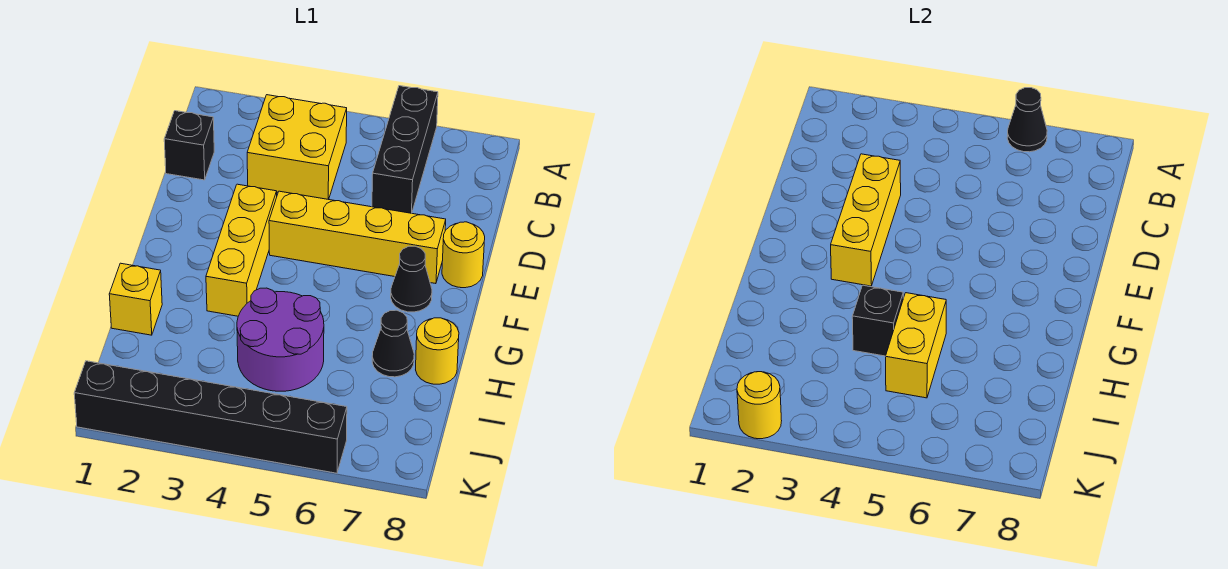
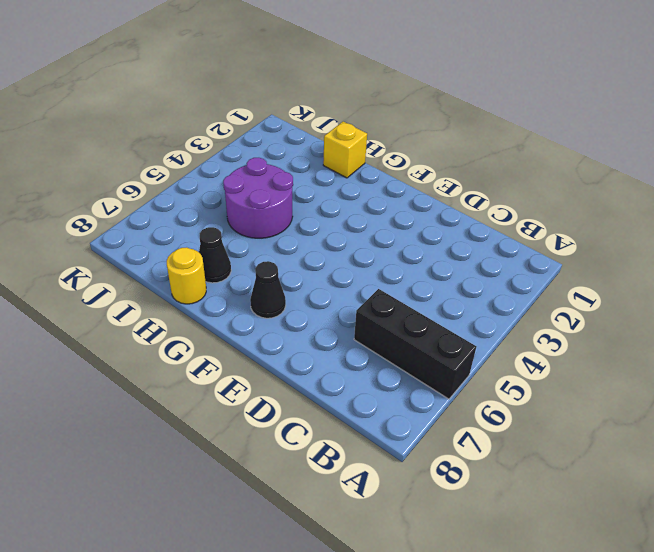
none -> yellow brick B3:C4 level 1
none -> black brick C1 level 1
none -> yellow brick E3:G3 level 1

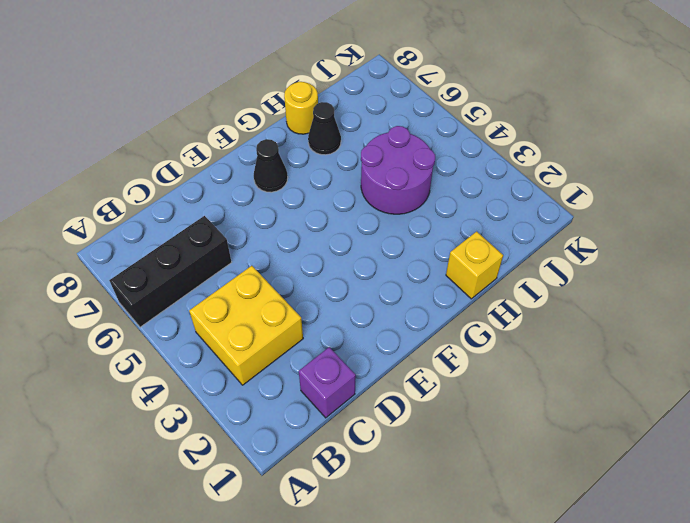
purple brick C1 level 1 -> black brick C1 level 1
none -> yellow brick E3:G3 level 1
none -> yellow brick E4:E7 level 1
none -> yellow round brick E8 level 1

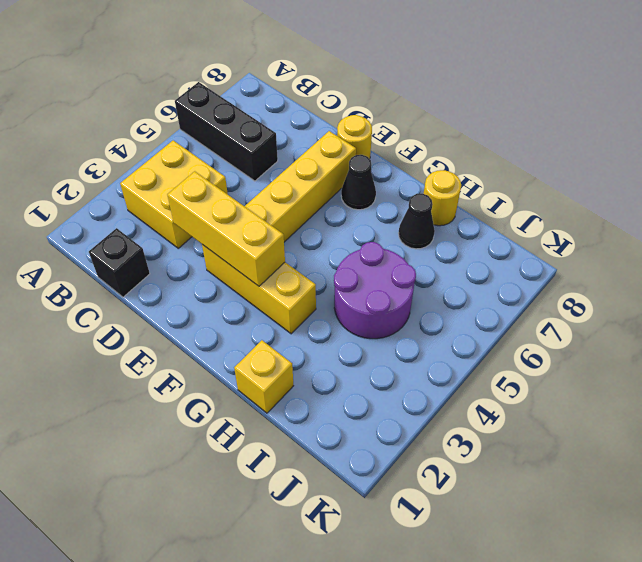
none -> black brick K1:K6 level 1
none -> black cone A6 level 2
none -> black brick H4 level 2

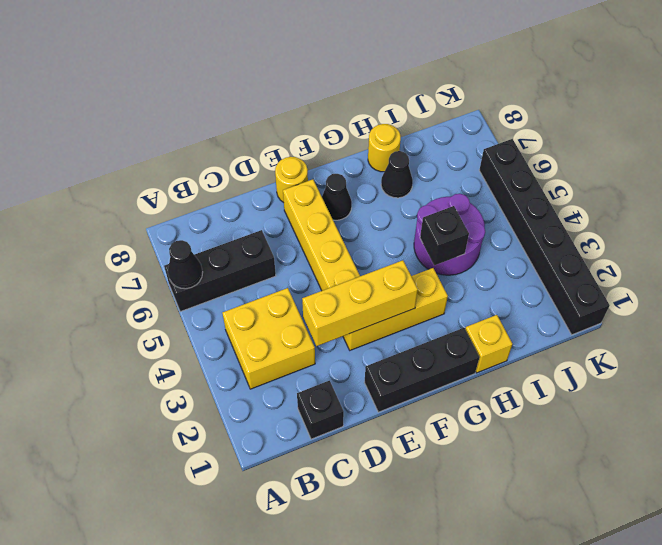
black brick E1:G1 level 1 -> none
none -> yellow brick H5:I5 level 2
none -> yellow round brick K2 level 2

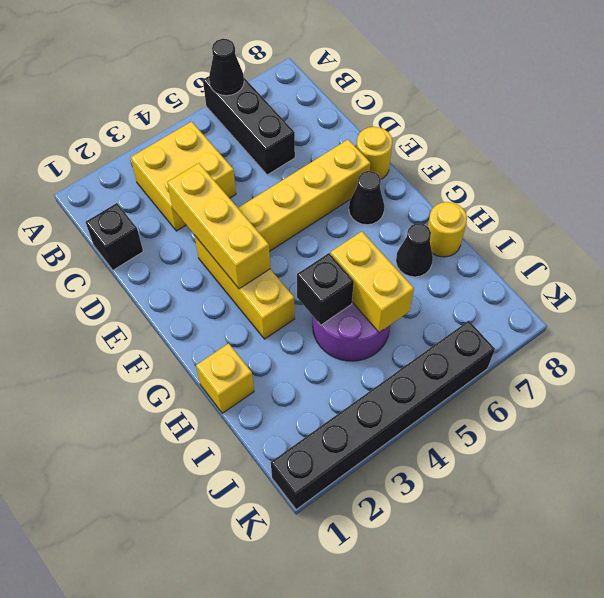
none -> yellow round brick K2 level 2

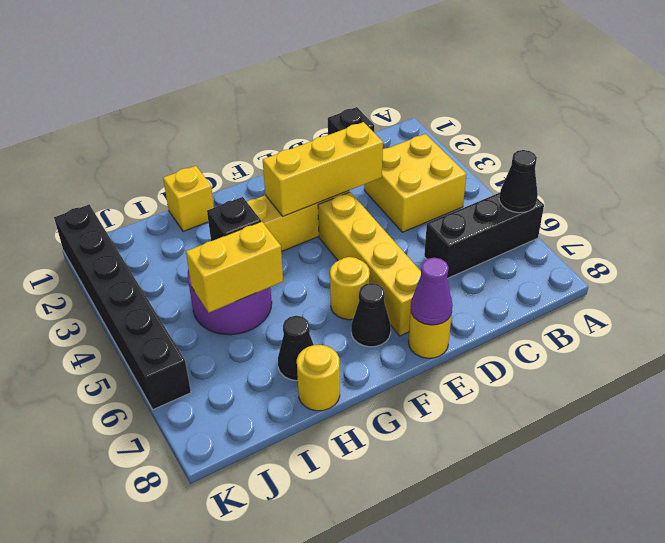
purple cone E8 level 2 -> none
yellow round brick F6 level 1 -> yellow round brick K2 level 2

